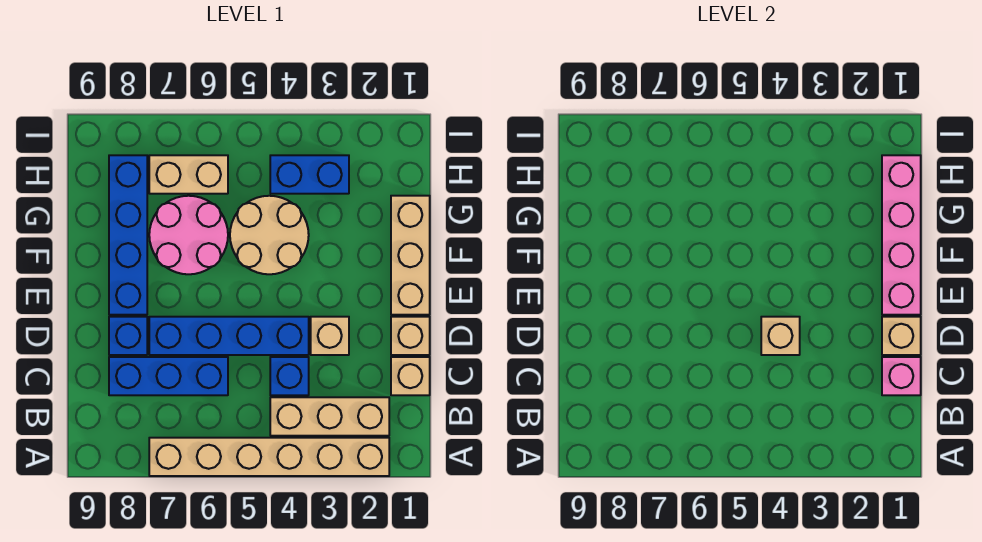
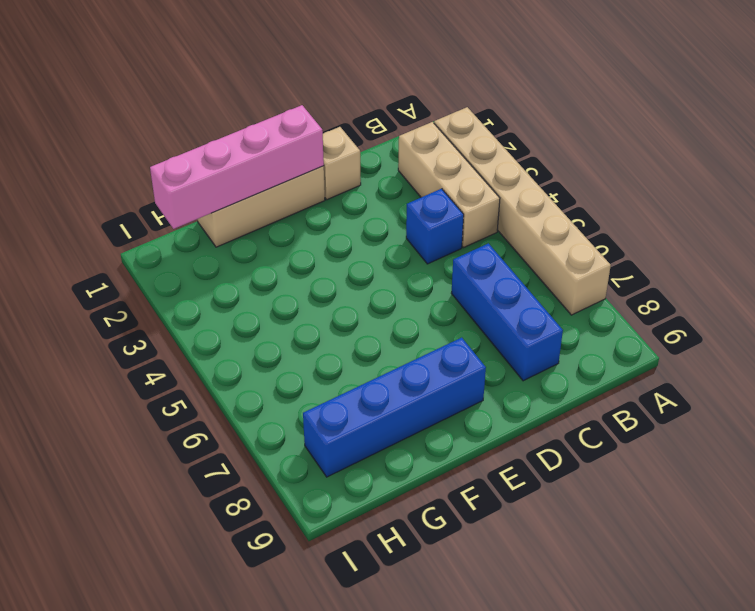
none -> tan brick C1 level 1
none -> tan brick D3 level 1
none -> blue brick D4:D7 level 1

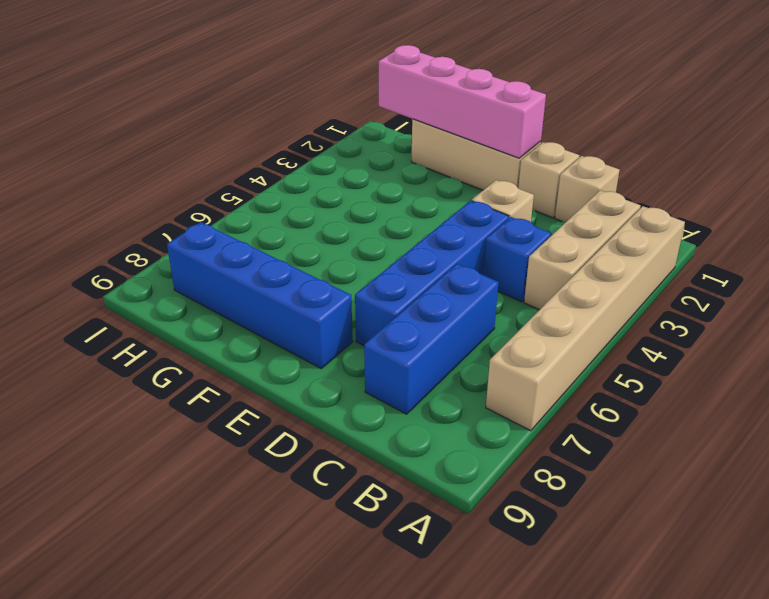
none -> blue brick D8 level 1
none -> tan round brick F4:G5 level 1
none -> pink round brick F6:G7 level 1

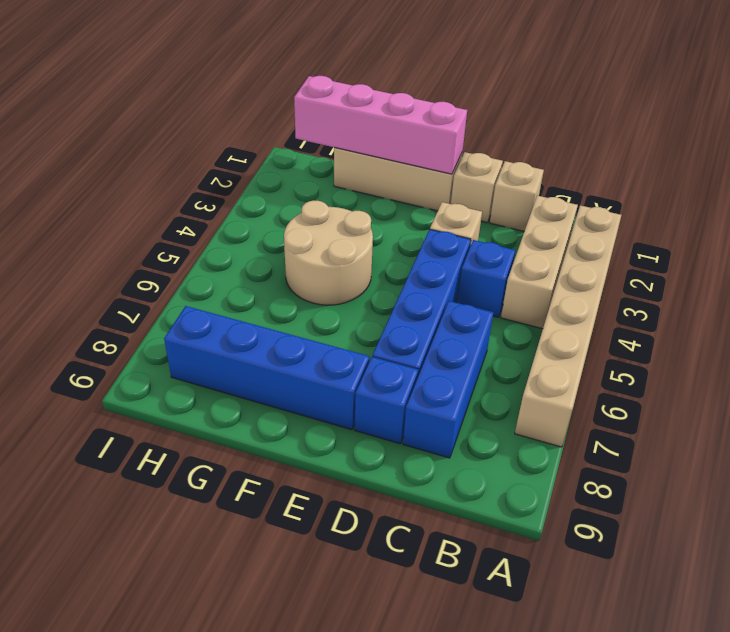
none -> pink round brick F6:G7 level 1
none -> blue brick H3:H4 level 1
none -> tan brick H6:H7 level 1

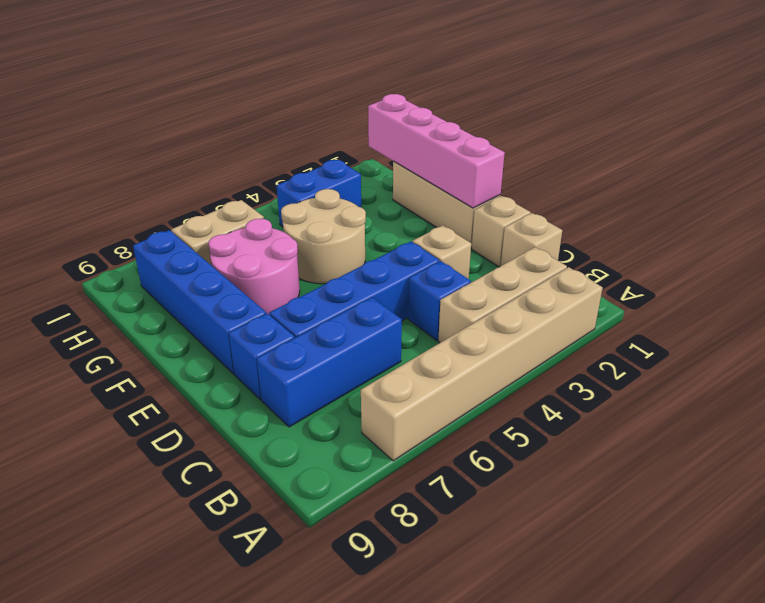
none -> pink brick C1 level 2
none -> tan brick D1 level 2
none -> tan brick D4 level 2

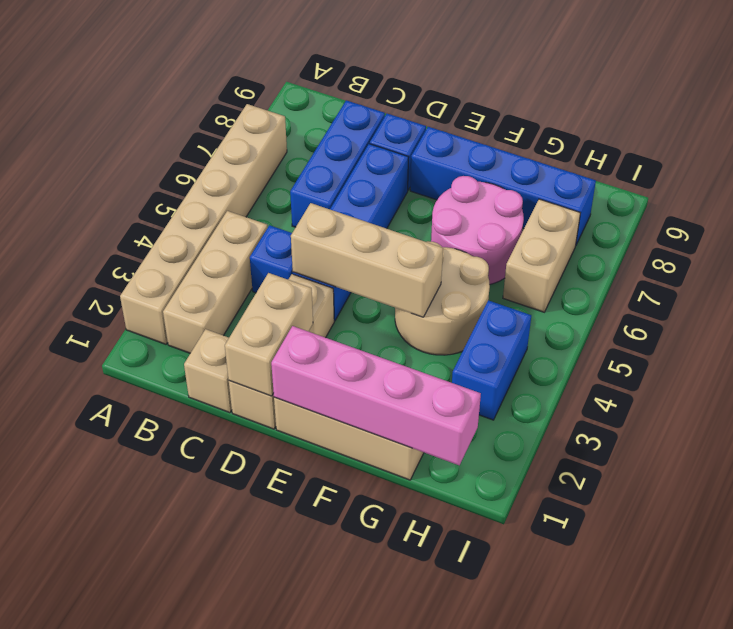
tan brick D1:D2 level 2 -> tan brick D1 level 2
tan brick D4:F4 level 2 -> tan brick D4 level 2
none -> pink brick C1 level 2

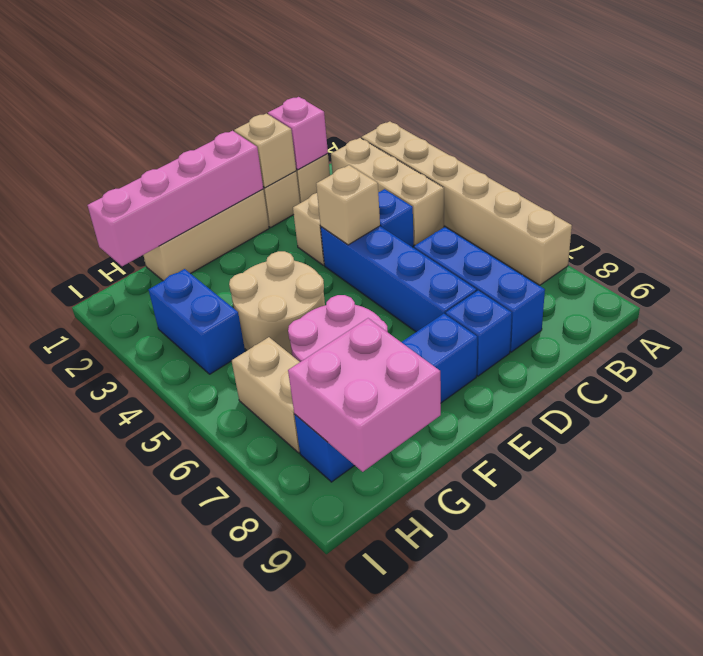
pink brick G8:H9 level 2 -> none

